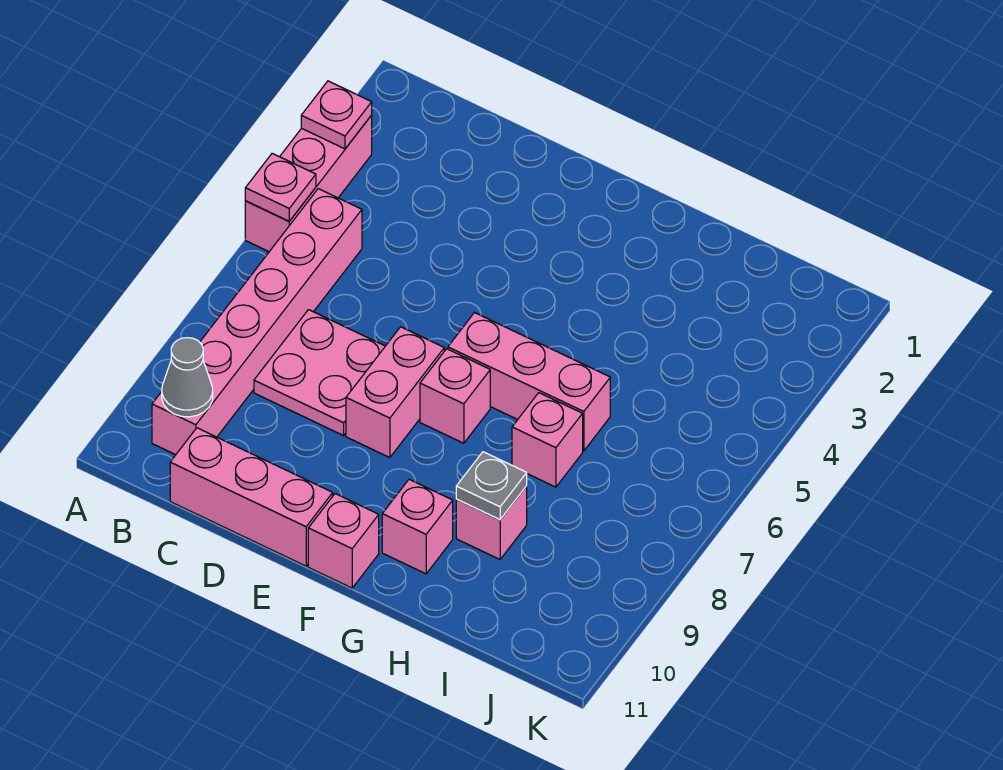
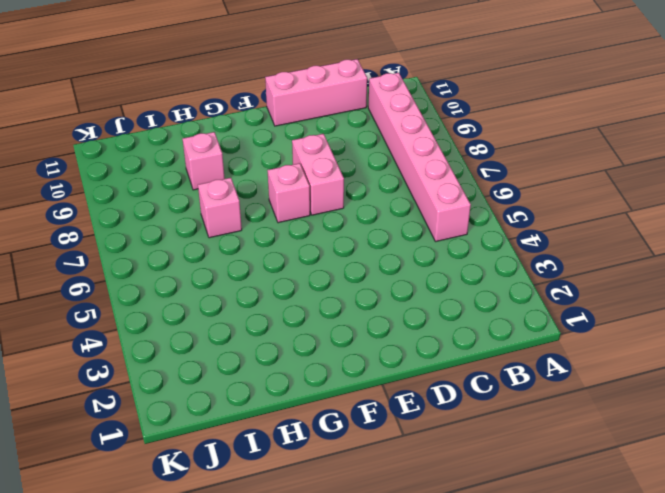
none -> pink brick A3:A5 level 1
none -> pink plate C7:D8 level 1
none -> pink brick F6:H6 level 1

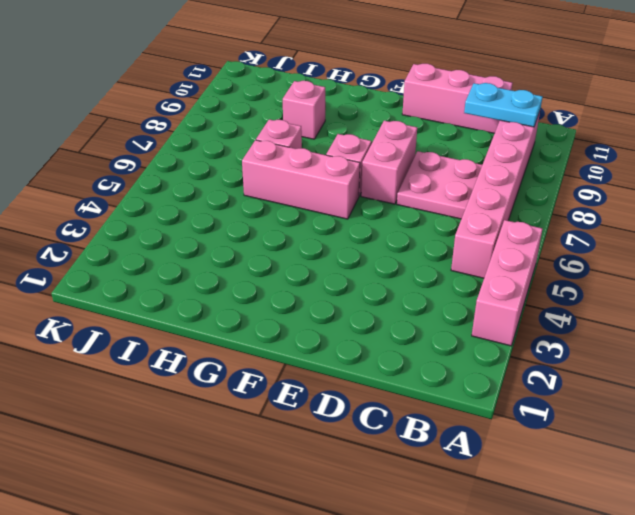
cyan plate B10:C10 level 2 -> grey cone B10 level 2
none -> pink brick F11 level 1
none -> pink brick G10 level 1
none -> pink plate A3 level 2

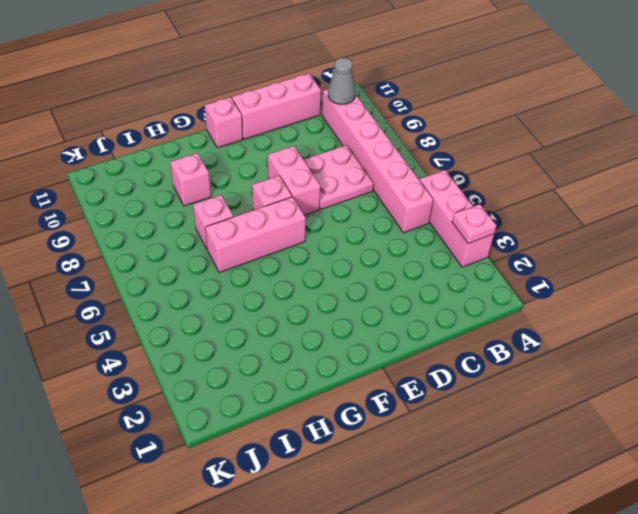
none -> pink brick G10 level 1
none -> pink plate A5 level 2
none -> grey plate H9 level 2

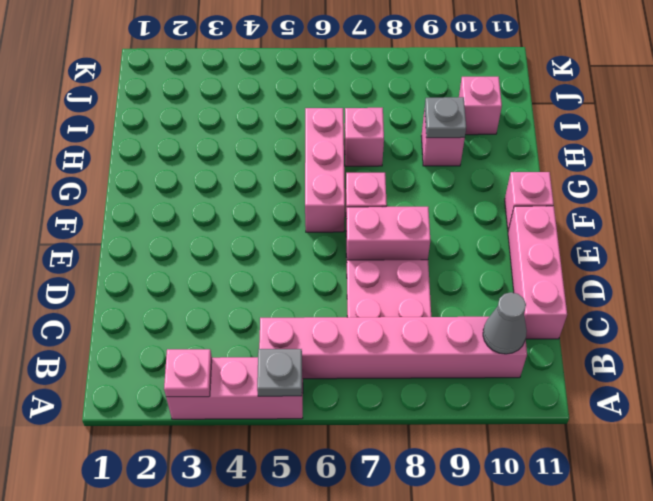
grey plate A5 level 2 -> pink plate A5 level 2
pink brick I10 level 1 -> pink brick G10 level 1

